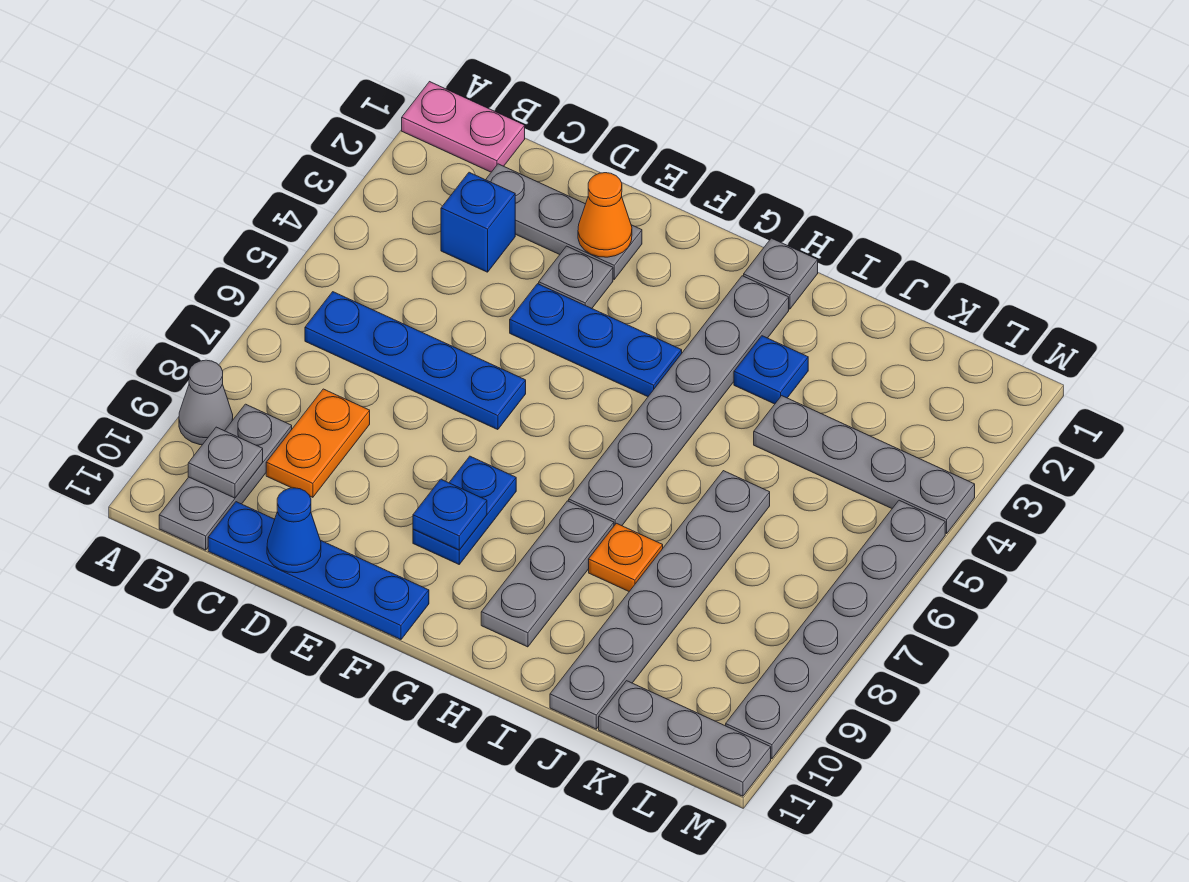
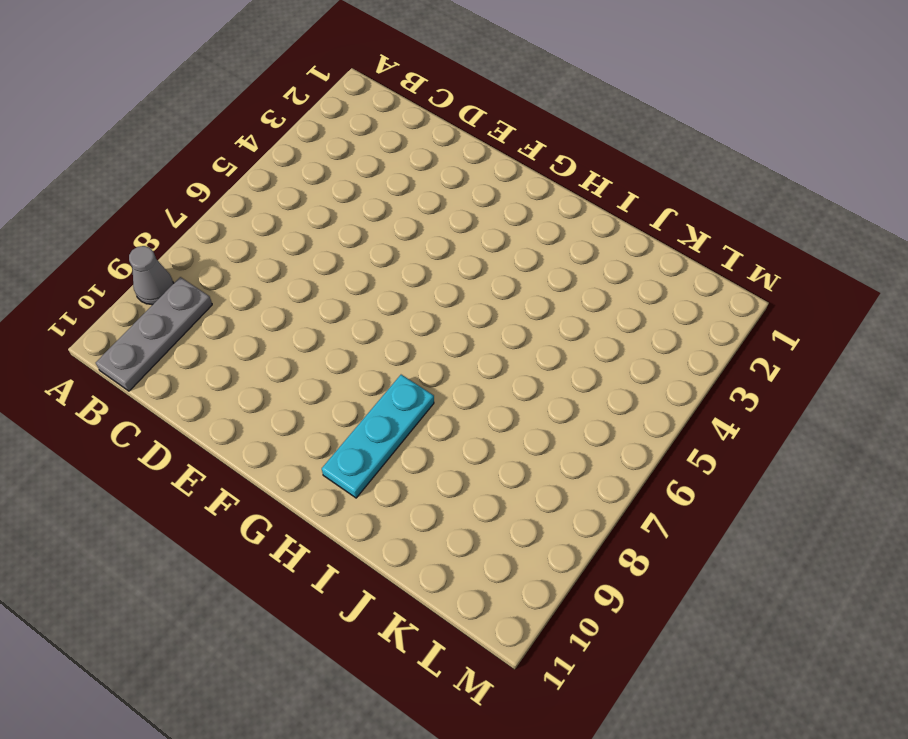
cyan plate H8:H10 level 1 -> grey plate H8:H10 level 1
none -> pink plate A1:B1 level 1
none -> blue plate B6:E6 level 1
none -> grey plate C2:E2 level 1

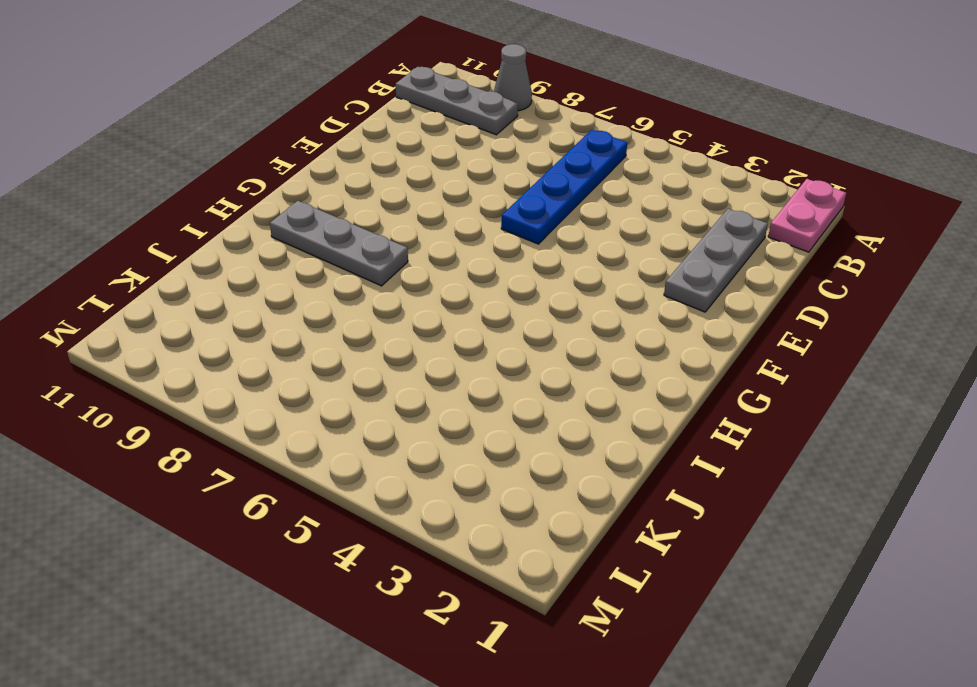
none -> blue brick C3 level 1
none -> orange plate C8:C9 level 1
none -> blue plate C11:F11 level 1

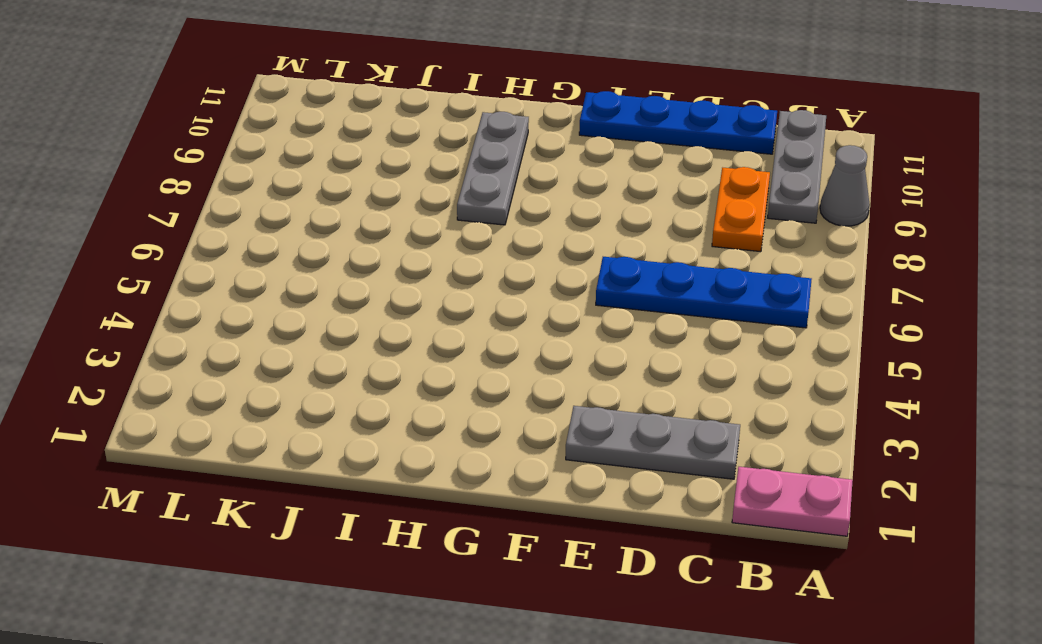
none -> blue brick C3 level 1
none -> grey plate E3 level 1
none -> blue plate E4:G4 level 1

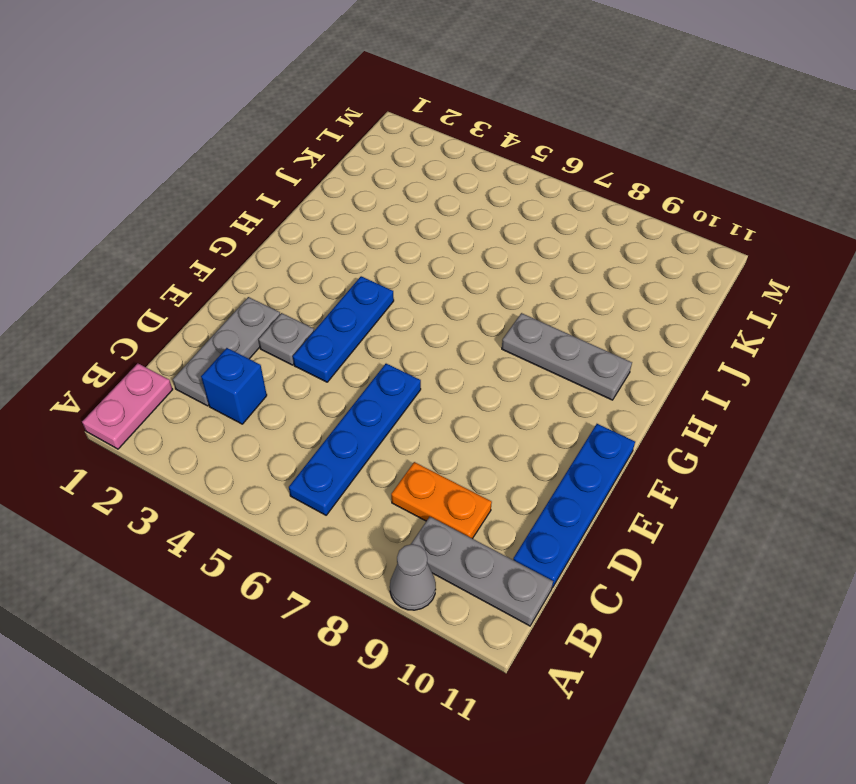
none -> blue plate F8:F9 level 1
none -> grey plate H1 level 1
none -> grey plate H2:H7 level 1

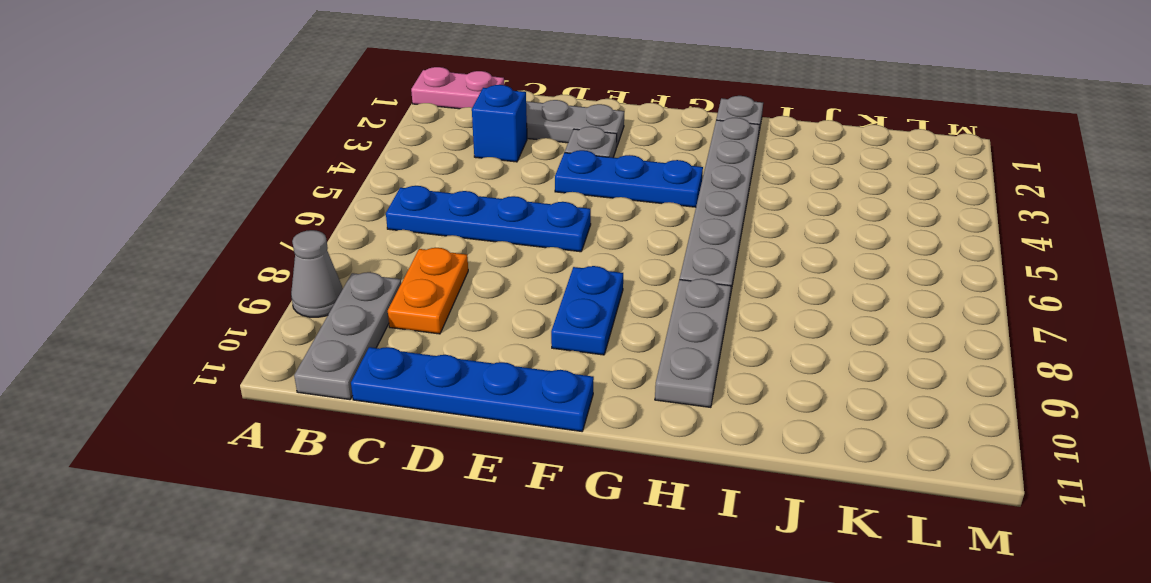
none -> blue plate I3 level 1
none -> orange plate I8 level 1
none -> grey plate J4:M4 level 1

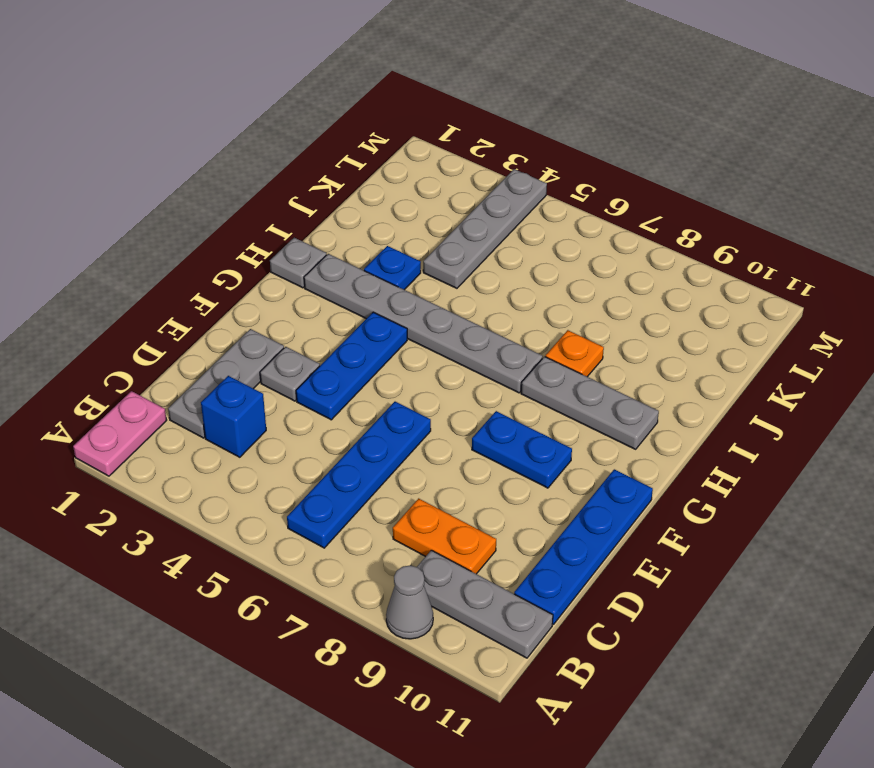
none -> grey plate J6:J11 level 1
none -> grey plate K11:M11 level 1
none -> grey plate M5:M10 level 1

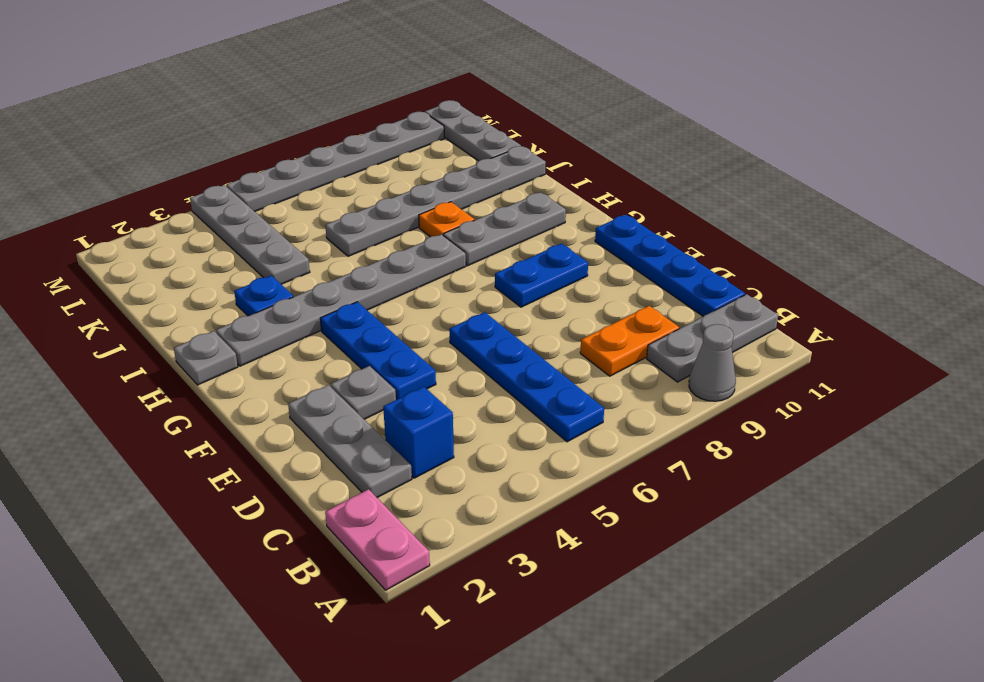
none -> grey plate B10 level 2
none -> blue cone D11 level 2
none -> orange cone E2 level 2

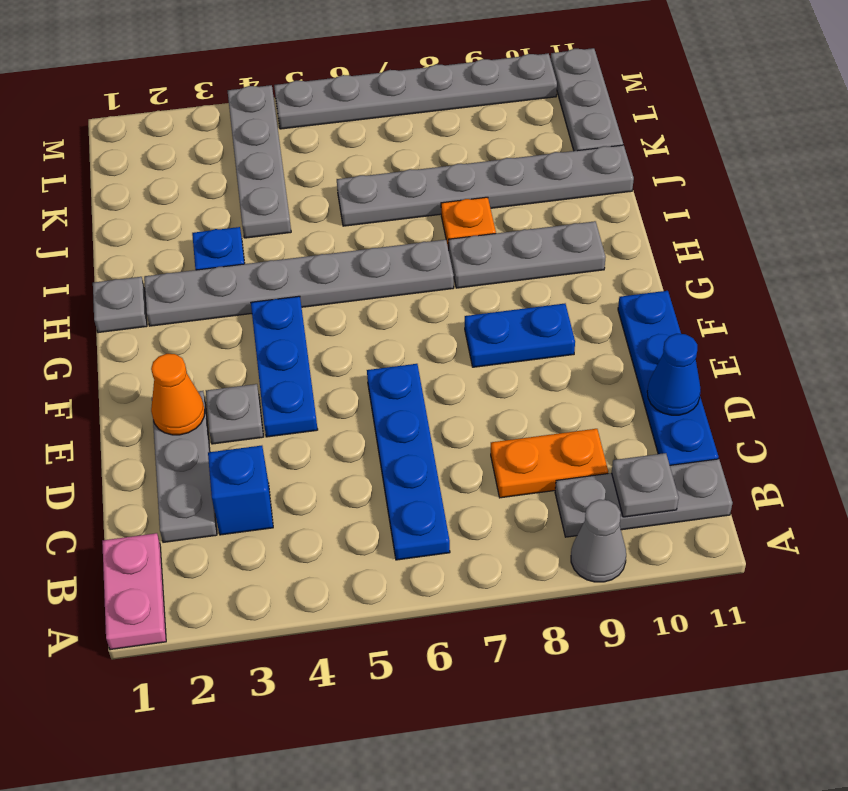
none -> blue plate F9 level 2

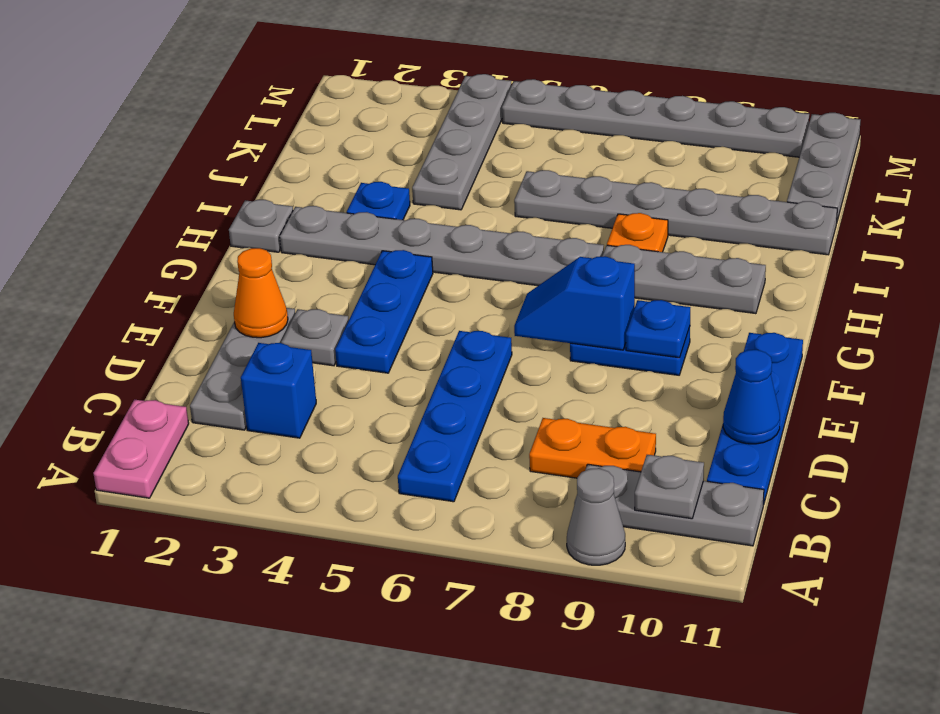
blue slope F7:F8 level 2 top 8 -> none

